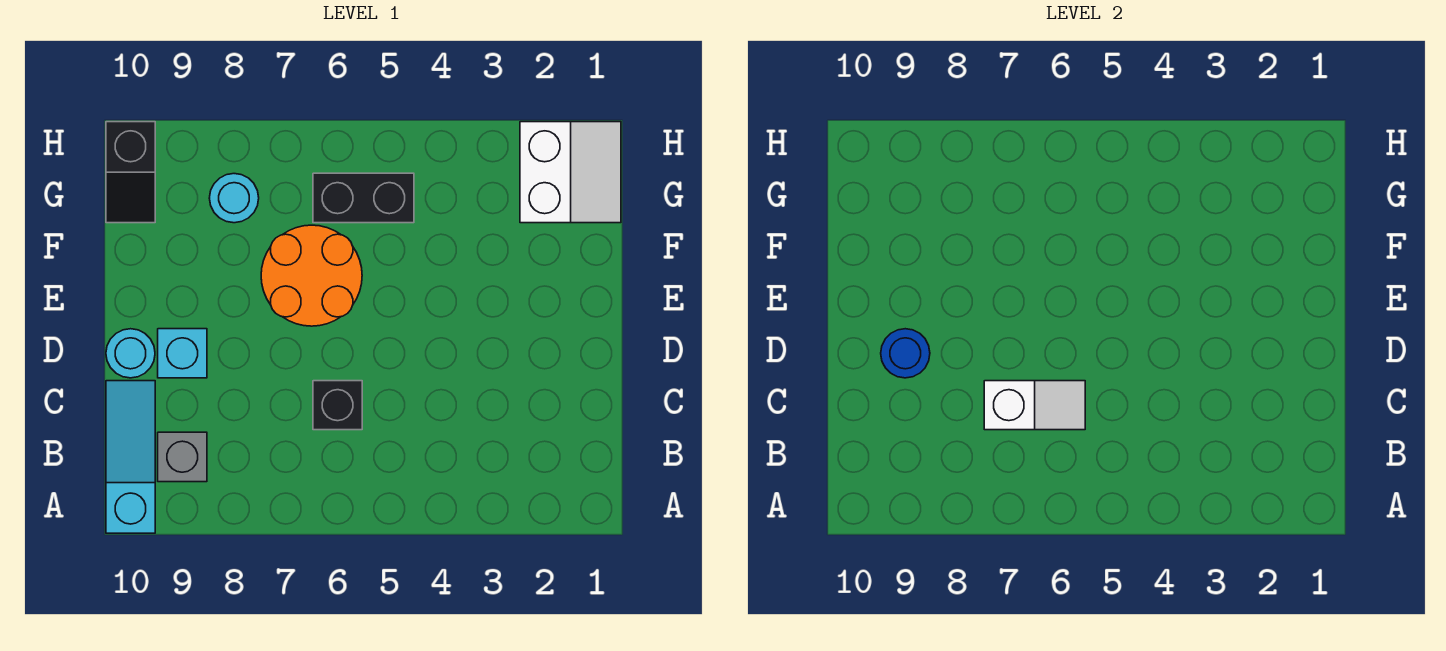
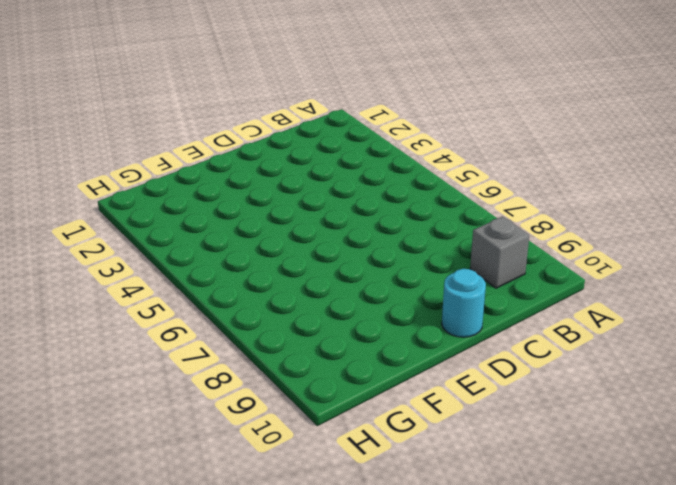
none -> cyan slope A10:C10 level 1 top A
none -> black brick C6 level 1
none -> cyan brick D9 level 1

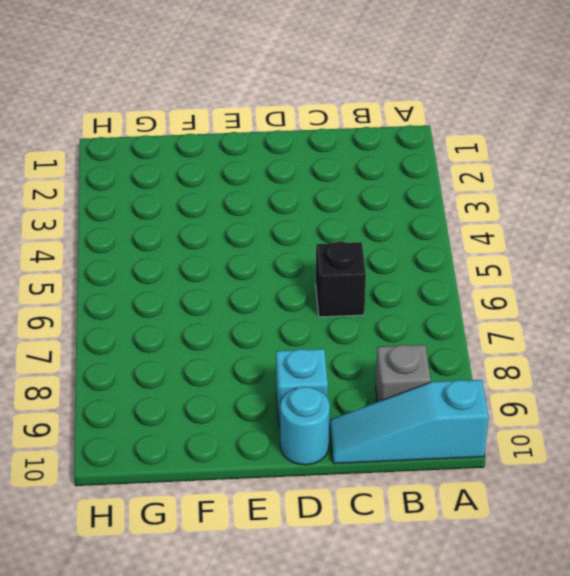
none -> orange round brick E6:F7 level 1
none -> white slope G1:H2 level 1 top 2
none -> black brick G5:G6 level 1

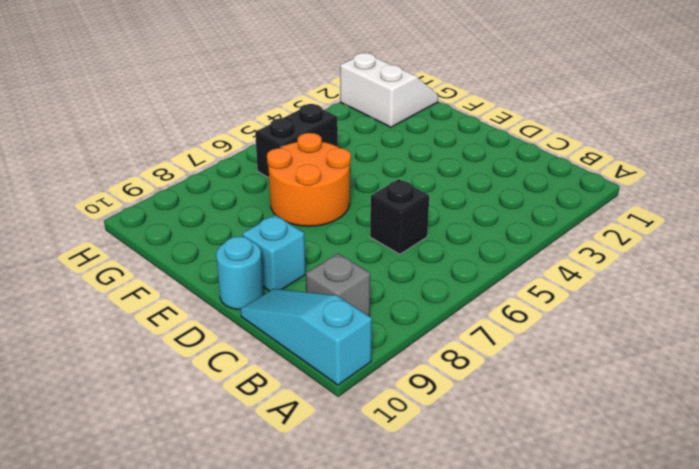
none -> cyan round brick G8 level 1
none -> black slope G10:H10 level 1 top H
none -> white slope C6:C7 level 2 top 7

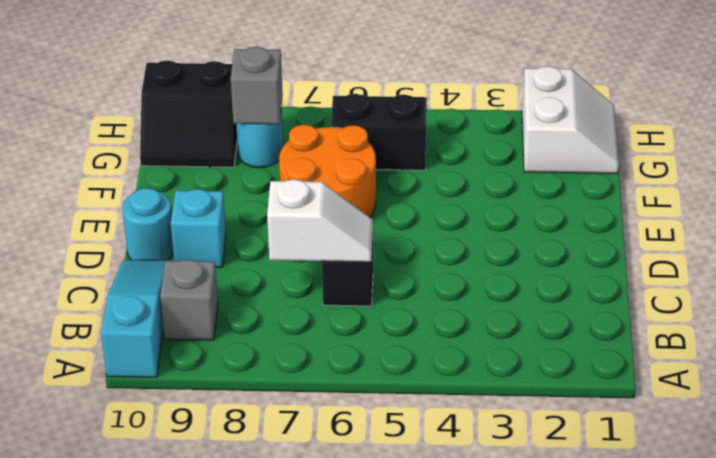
grey brick G8 level 2 -> none
black slope G9:H10 level 1 top H -> black slope G10:H10 level 1 top H
none -> blue round brick D9 level 2

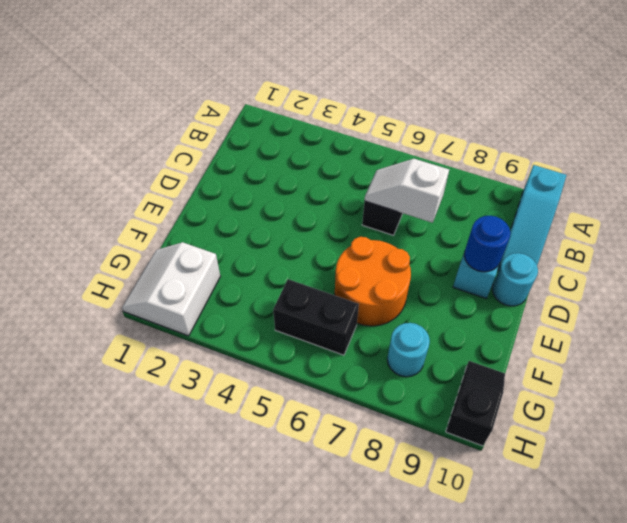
none -> grey brick B9 level 1

